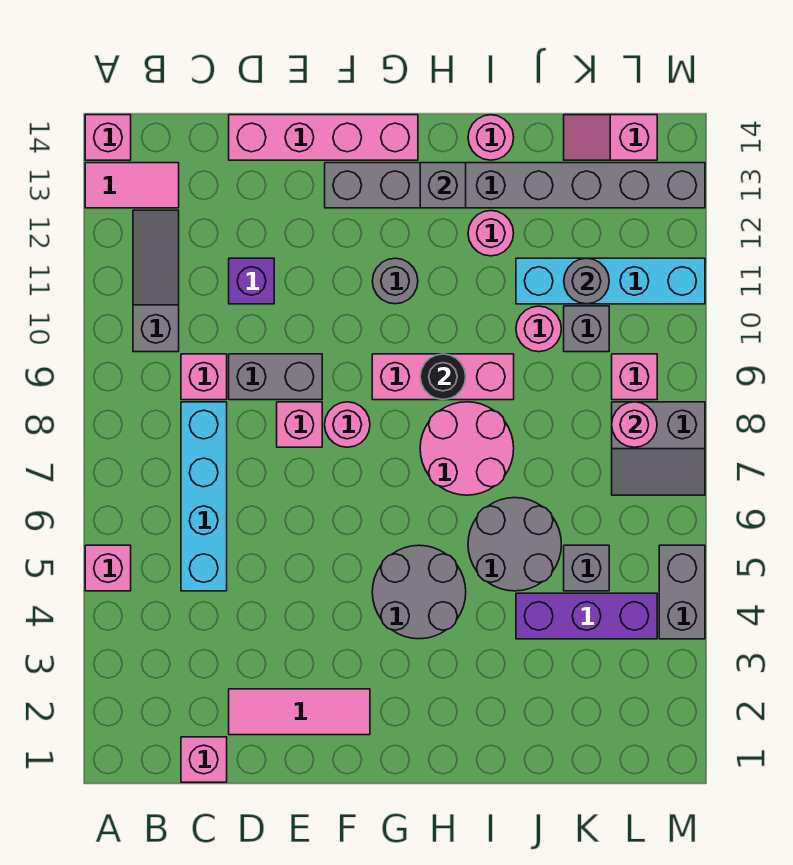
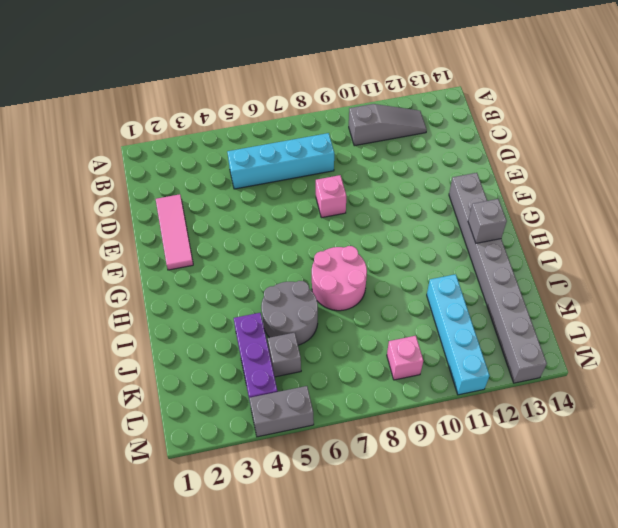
none -> pink brick A5 level 1
none -> pink tile A13:B13 level 1
none -> pink brick A14 level 1
none -> pink brick C1 level 1

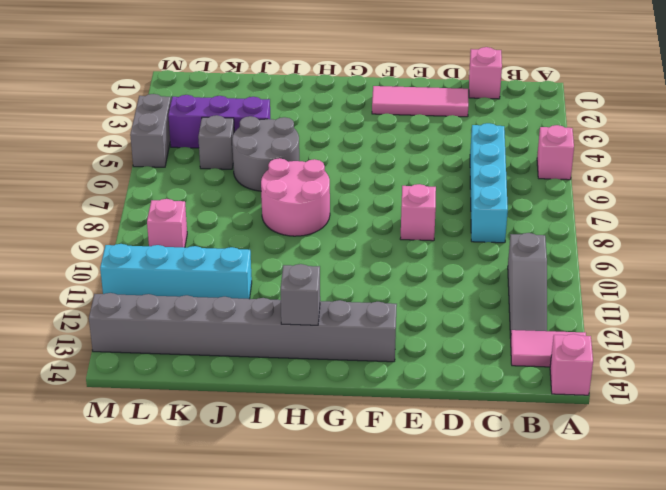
none -> pink brick C9 level 1
none -> grey brick D9:E9 level 1
none -> purple brick D11 level 1
none -> pink brick D14:G14 level 1

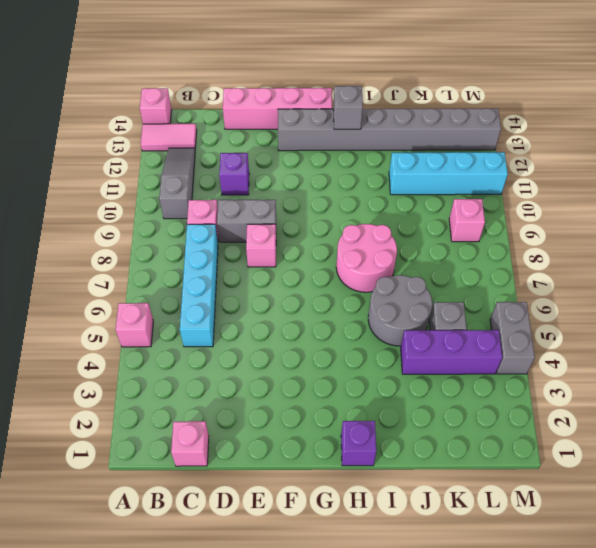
purple brick H1 level 1 -> none
none -> pink tile D2:F2 level 1
none -> pink round brick F8 level 1
none -> grey round brick G4:H5 level 1
none -> pink brick G9:I9 level 1

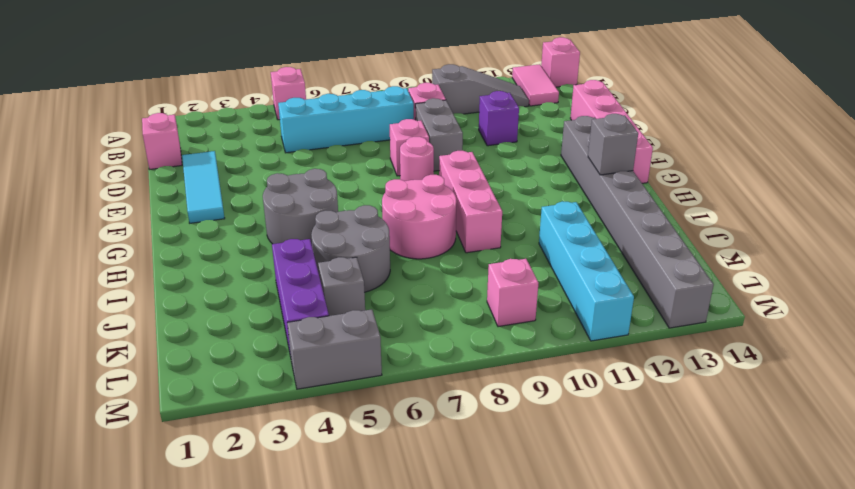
cyan tile D2:F2 level 1 -> pink tile D2:F2 level 1
none -> grey round brick G11 level 1
none -> pink round brick I12 level 1
none -> pink round brick I14 level 1
none -> pink round brick J10 level 1

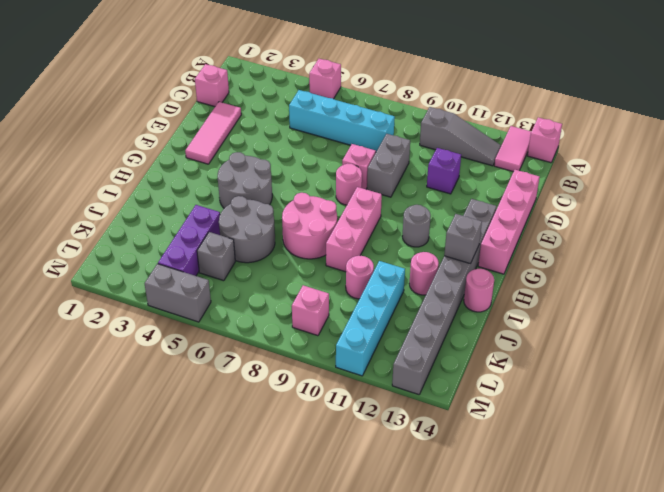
none -> pink brick C9 level 1
none -> grey brick K10 level 1
none -> pink slope K14:L14 level 1 top L
none -> grey slope L7:M8 level 1 top 8

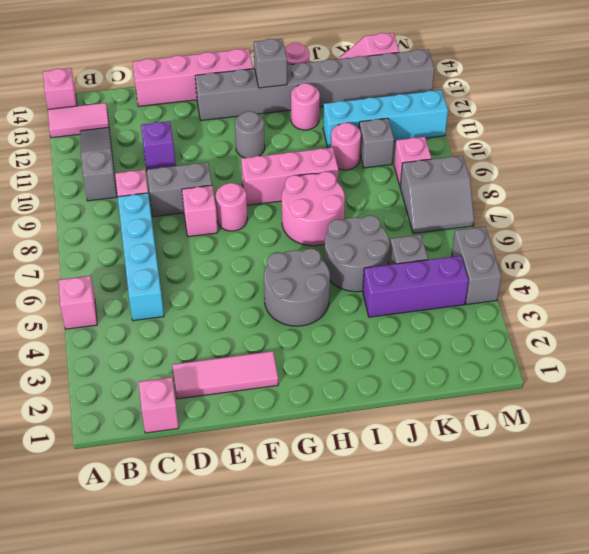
none -> black round brick H9 level 2
none -> grey round brick K11 level 2
none -> pink round brick L8 level 2

